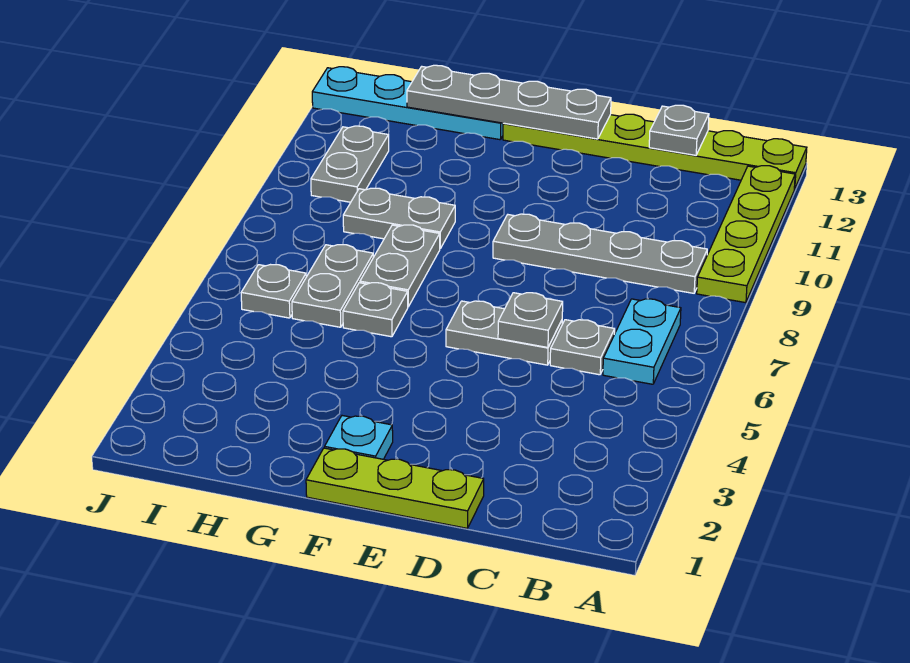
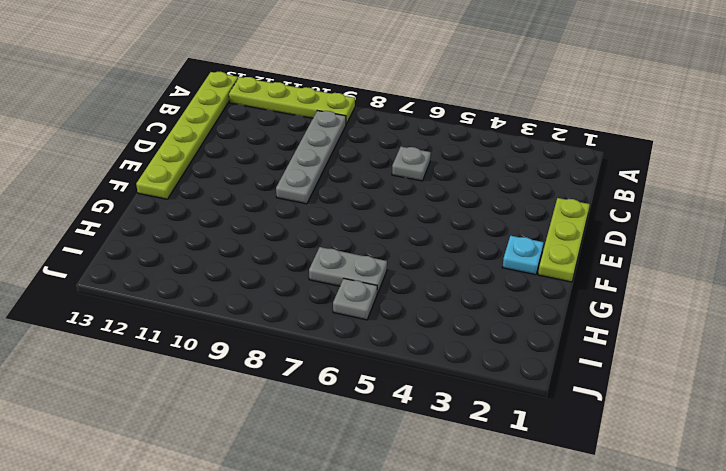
none -> cyan plate B6:B7 level 1
none -> grey plate D6:E6 level 1
none -> grey plate G6 level 1

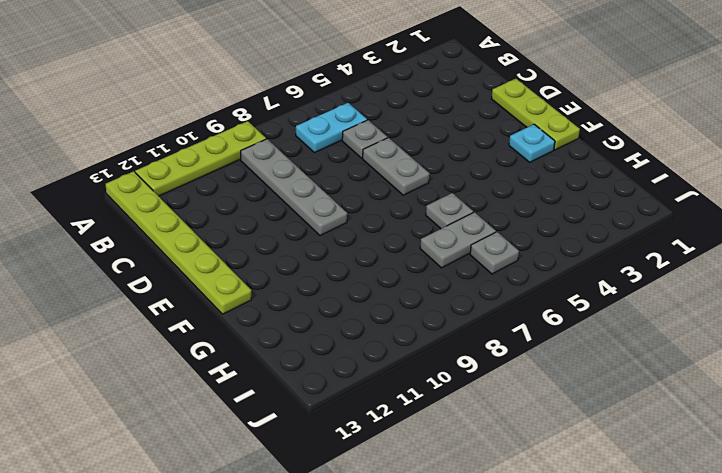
none -> grey plate G7:G8 level 1
none -> grey plate G9:H9 level 1
none -> cyan plate G13:J13 level 1

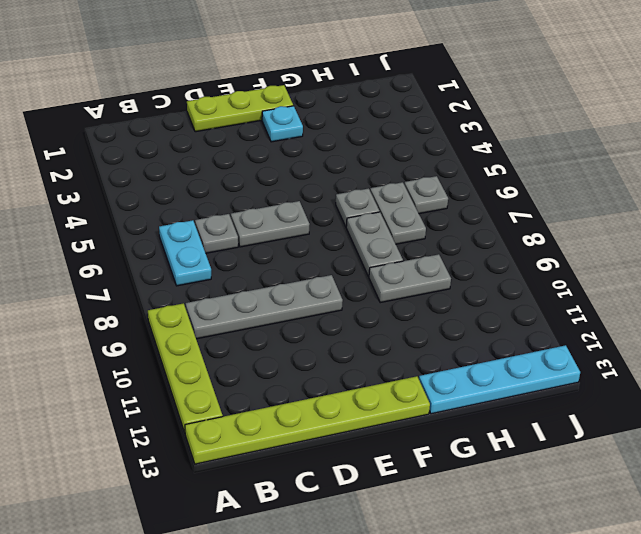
none -> grey plate I10:I11 level 1
none -> grey plate C13 level 2
none -> grey plate D6 level 2

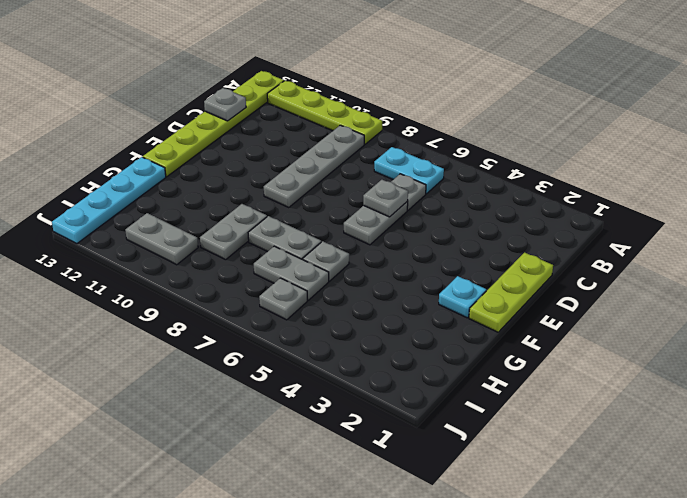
none -> grey plate E13:H13 level 2

